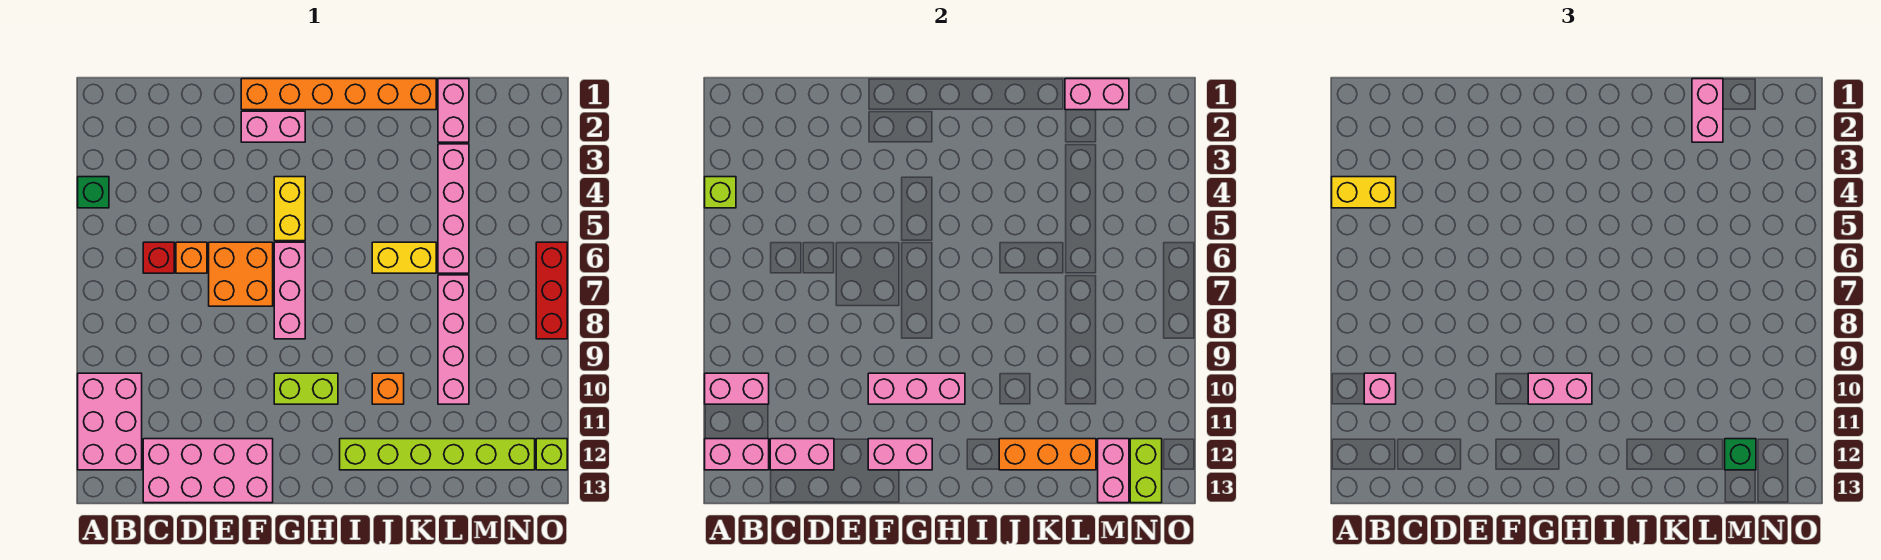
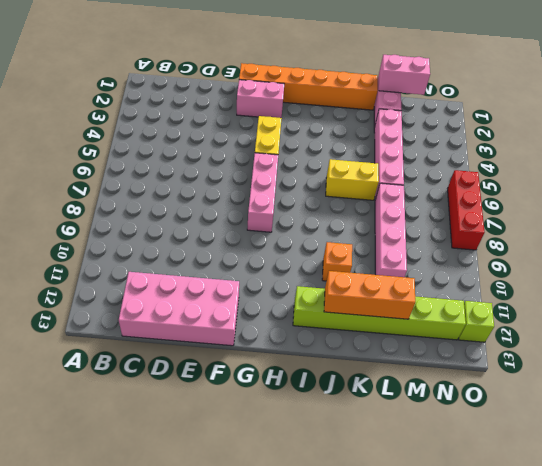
none -> green brick A4 level 1
none -> pink brick A10:B12 level 1
none -> red brick C6 level 1
none -> orange brick D6 level 1

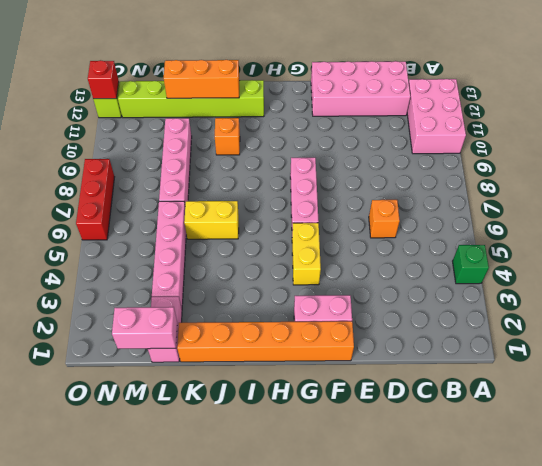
red brick O12 level 2 -> red brick C6 level 1
none -> orange brick E6:F7 level 1
none -> lime brick G10:H10 level 1
none -> lime brick A4 level 2
none -> pink brick A10:B10 level 2

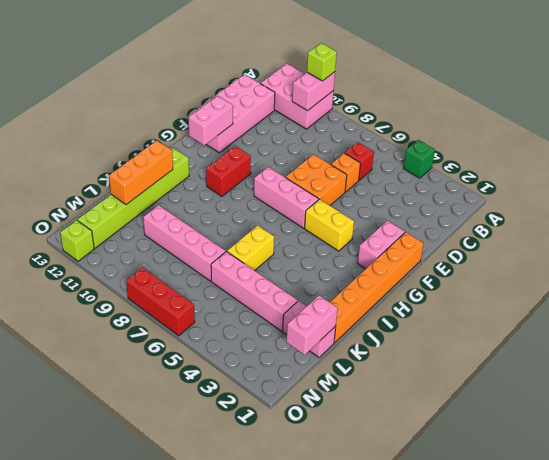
lime brick A10 level 3 -> lime brick A4 level 2
red brick G10:H10 level 1 -> lime brick G10:H10 level 1
none -> orange brick J10 level 1
none -> pink brick A12:B12 level 2
none -> pink brick C12:D12 level 2
none -> pink brick F10:H10 level 2

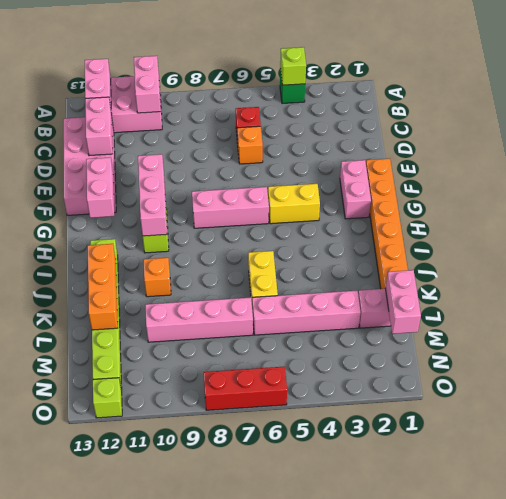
none -> orange brick E6:F7 level 1
none -> pink brick M12:M13 level 2
none -> lime brick N12:N13 level 2
none -> yellow brick A4:B4 level 3

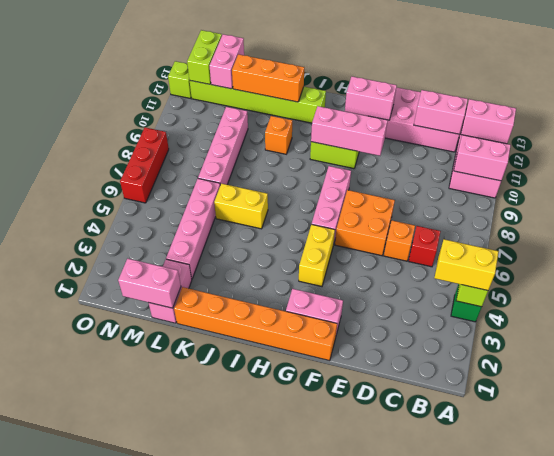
none -> pink brick B10 level 3
none -> pink brick G10:H10 level 3
none -> pink brick L1:L2 level 3
none -> green brick M12 level 3

